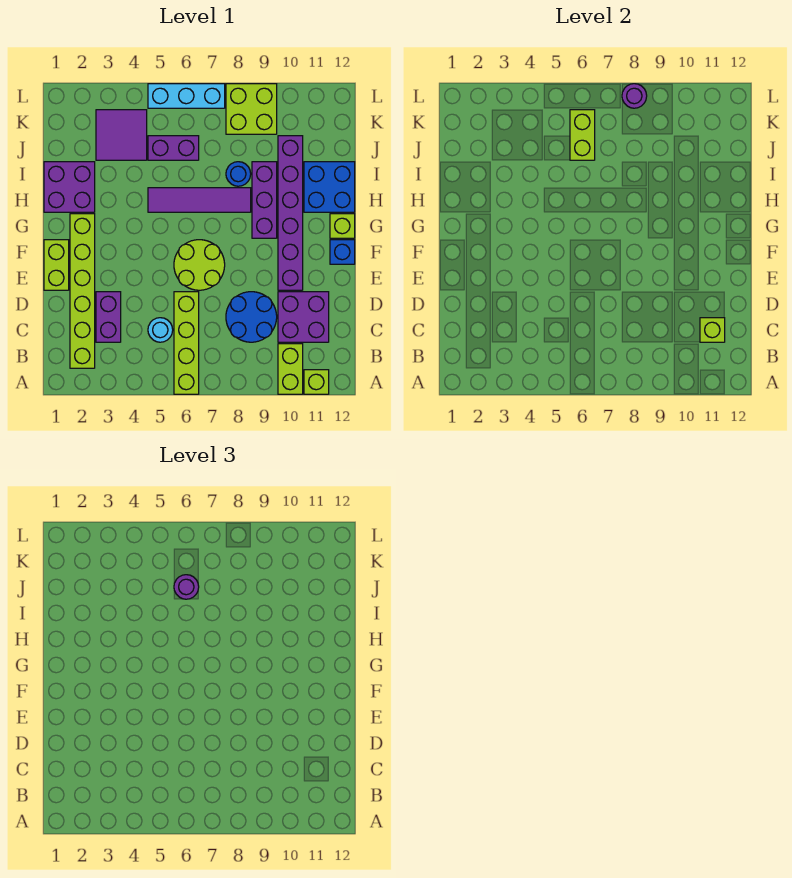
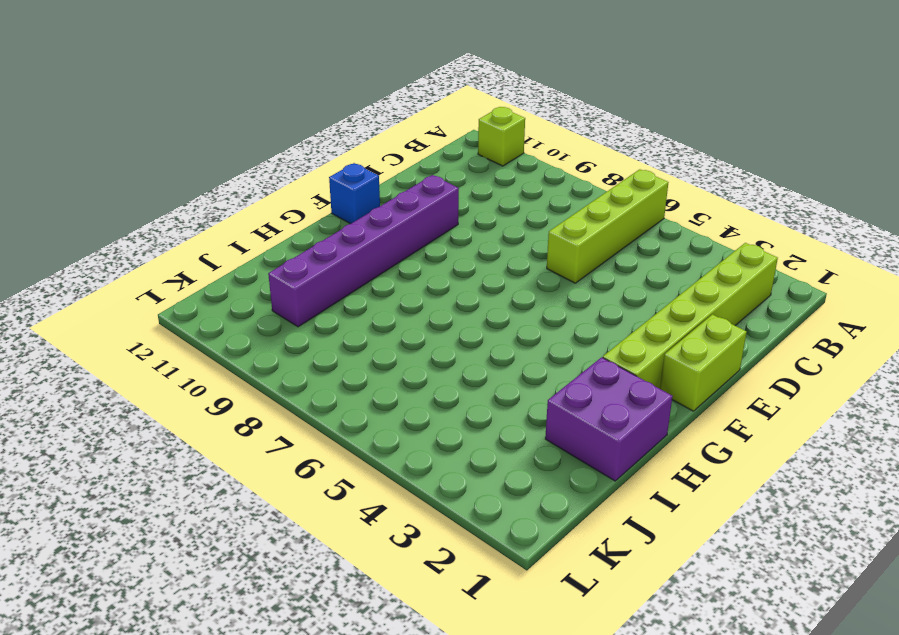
none -> lime brick A10:B10 level 1
none -> purple brick C3:D3 level 1
none -> cyan round brick C5 level 1

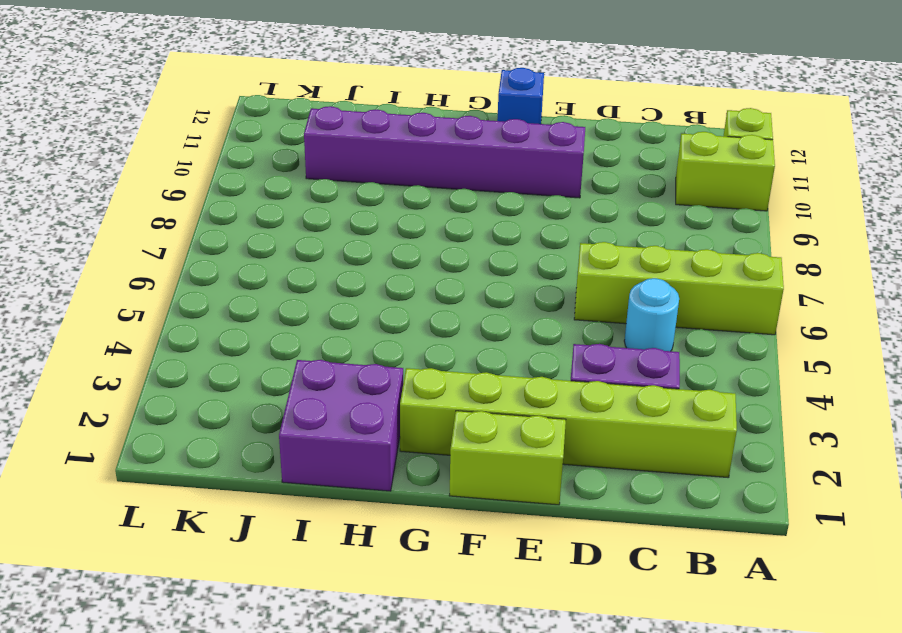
none -> blue round brick C8:D9 level 1
none -> purple brick C10:D11 level 1
none -> lime round brick E6:F7 level 1

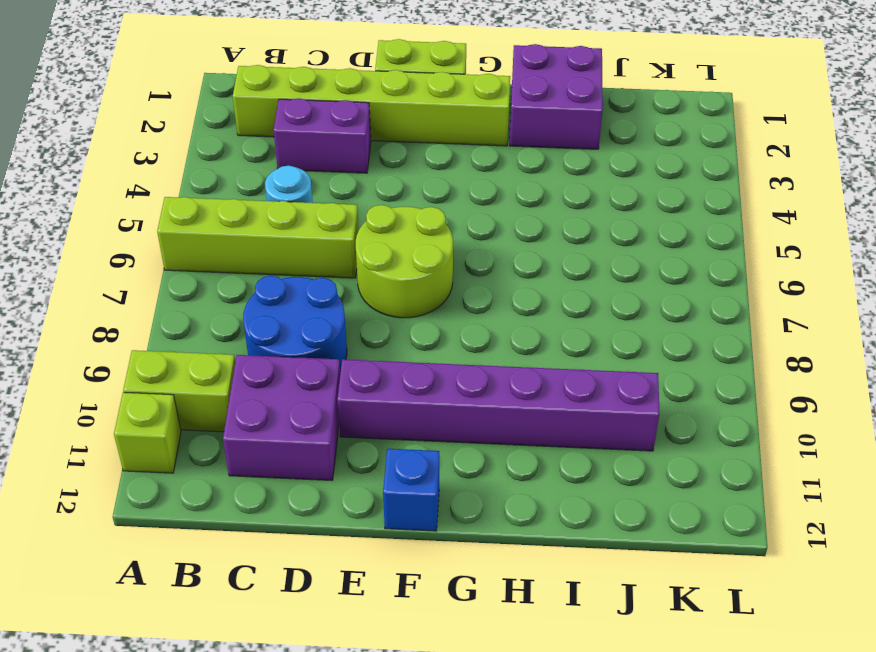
none -> purple brick G9:I9 level 1
none -> lime brick G12 level 1
none -> purple tile H5:H8 level 1

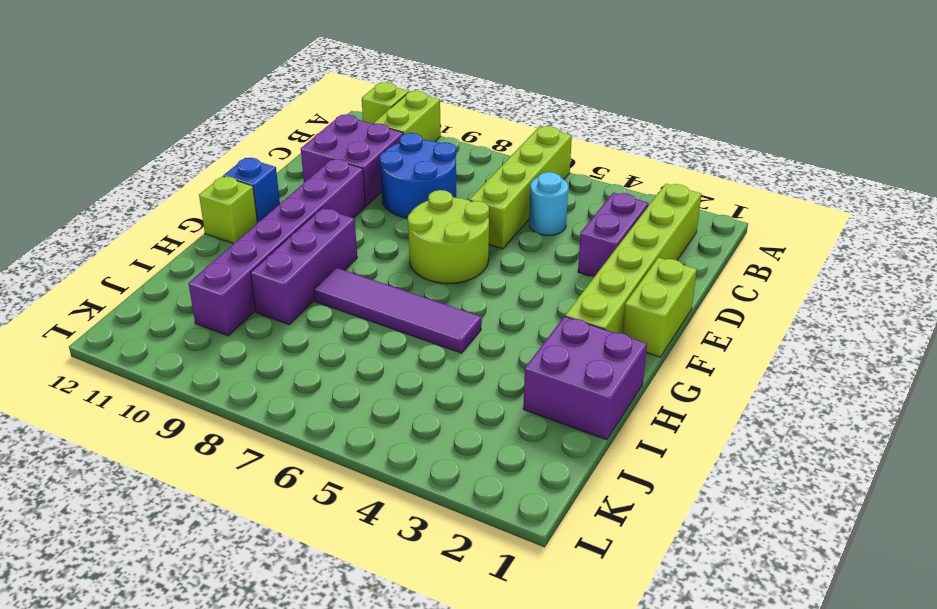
none -> blue brick H11:I12 level 1
none -> blue round brick I8 level 1
none -> purple tile J3:K4 level 1

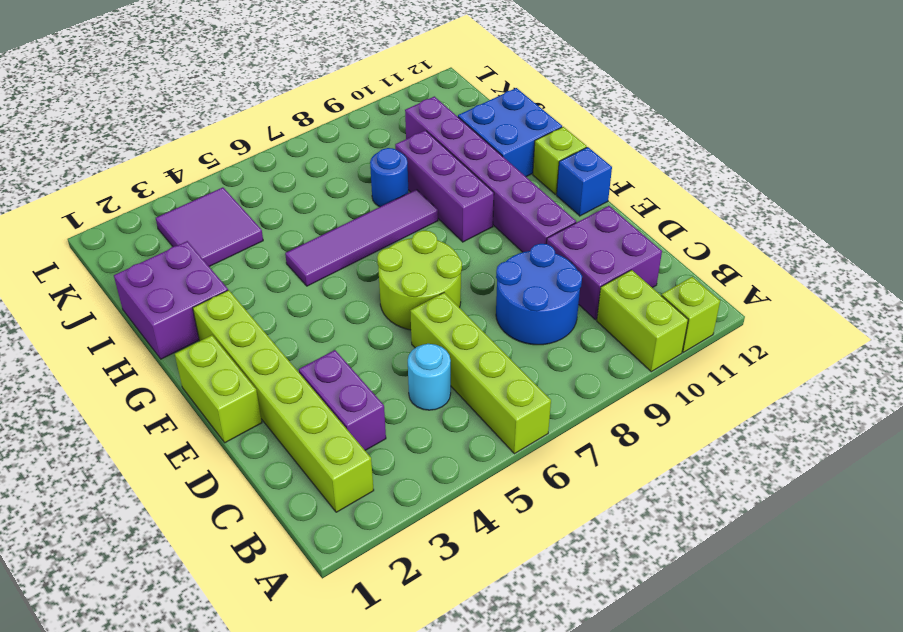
none -> purple brick J5:J6 level 1
none -> lime brick K8:L9 level 1
none -> cyan brick L5:L7 level 1

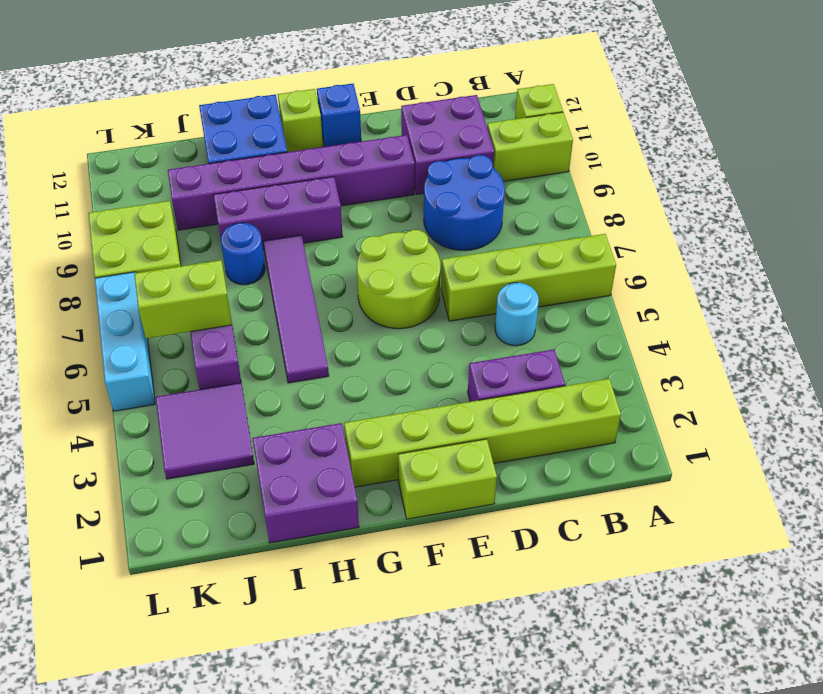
none -> lime brick C11 level 2
none -> purple round brick L8 level 2
none -> purple round brick J6 level 3

